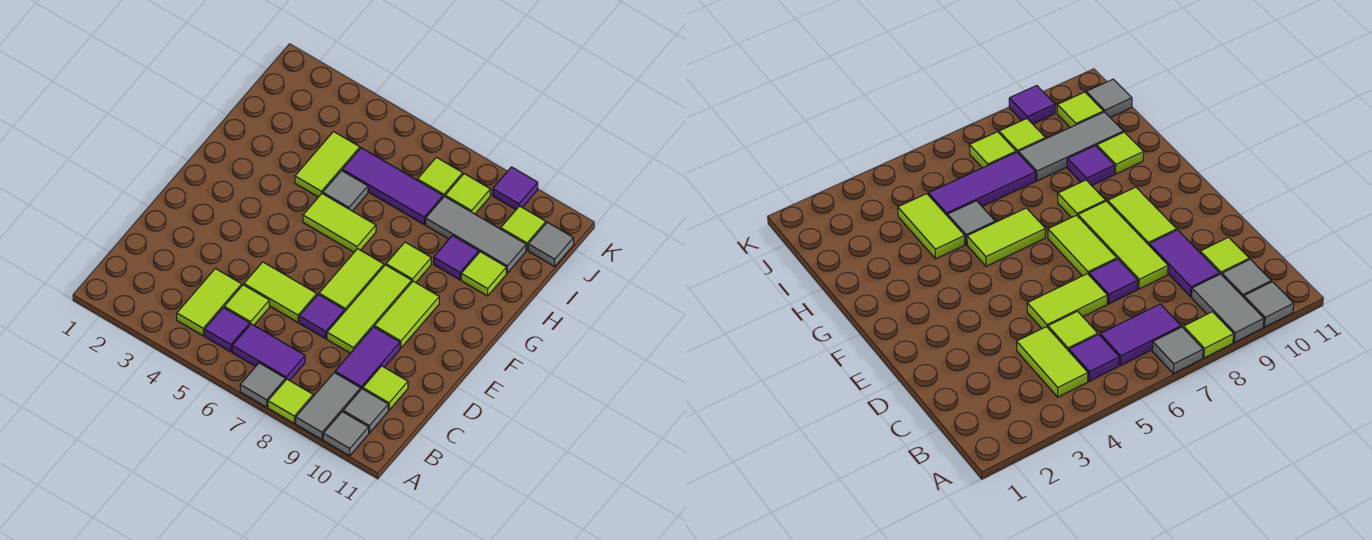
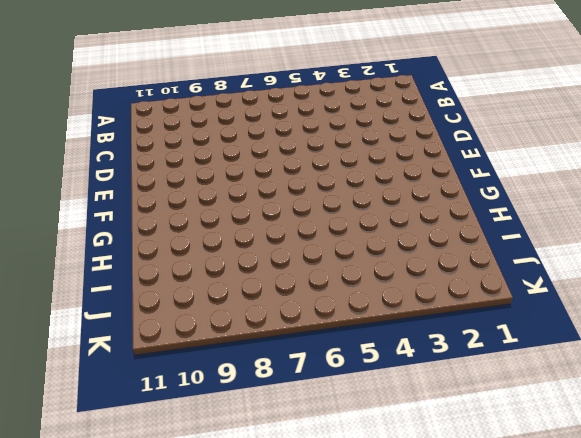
none -> grey tile A7 level 1
none -> lime tile A8 level 1
none -> grey tile A9:B9 level 1

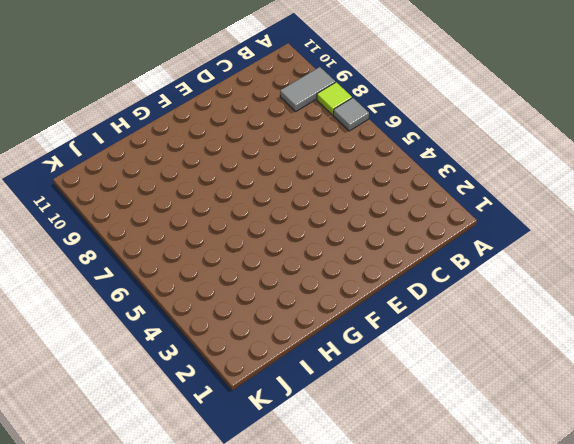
none -> grey tile A10 level 1
none -> lime tile B4:C4 level 1
none -> purple tile B5 level 1

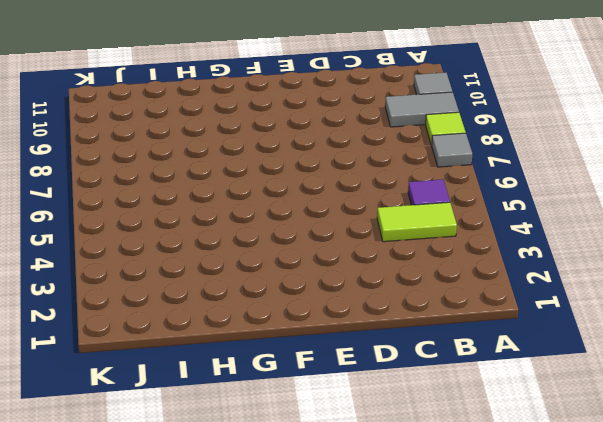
none -> purple tile B6:B7 level 1
none -> grey tile B10 level 1
none -> lime tile C5 level 1

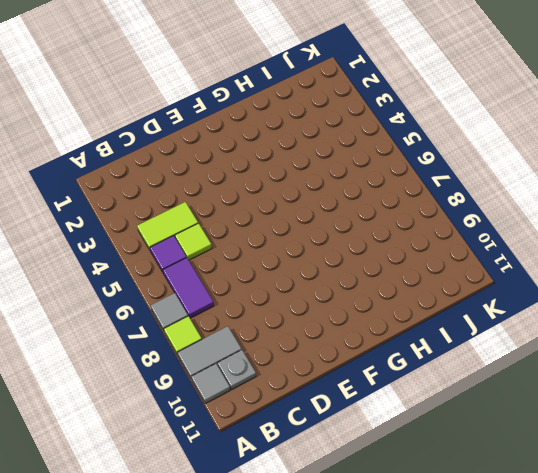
grey plate B10 level 1 -> grey tile B10 level 1
none -> purple tile C9:D9 level 1
none -> lime tile C10 level 1
none -> lime tile D5:D6 level 1

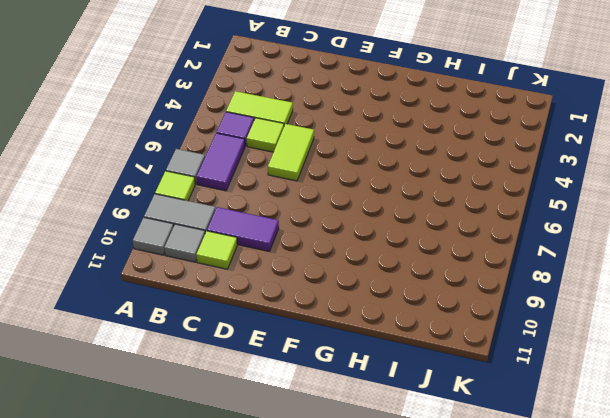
none -> purple tile D7 level 1
none -> lime tile D8:F8 level 1
none -> lime tile E7:F7 level 1

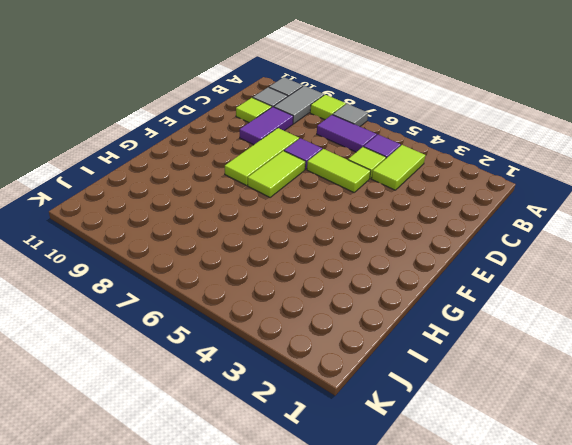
none -> lime tile E9:F9 level 1
none -> lime tile G5:G6 level 1
none -> lime tile G8 level 1

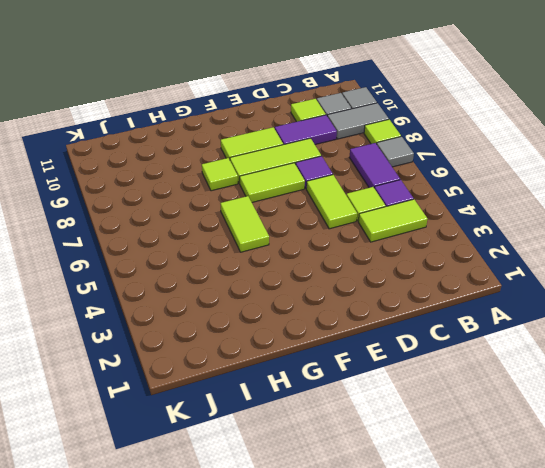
none -> lime tile H4:I4 level 1
none -> grey tile H5 level 1
none -> purple tile H9 level 1

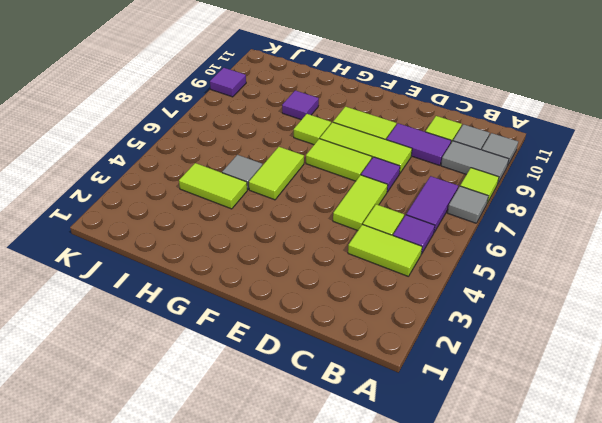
none -> lime tile H10 level 1
none -> purple tile I5:I7 level 1
none -> grey tile I8:I10 level 1

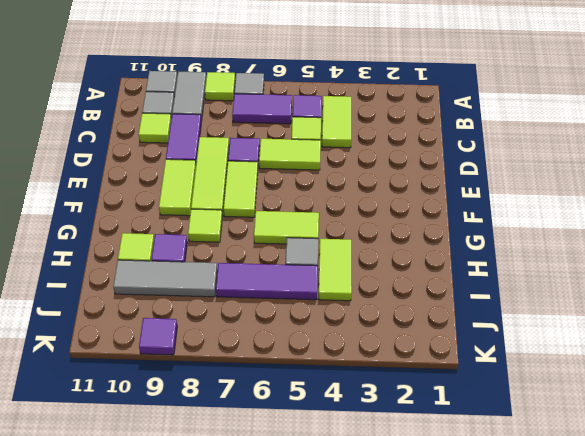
none -> lime tile J7 level 1
none -> lime tile J8 level 1
none -> lime tile J10 level 1

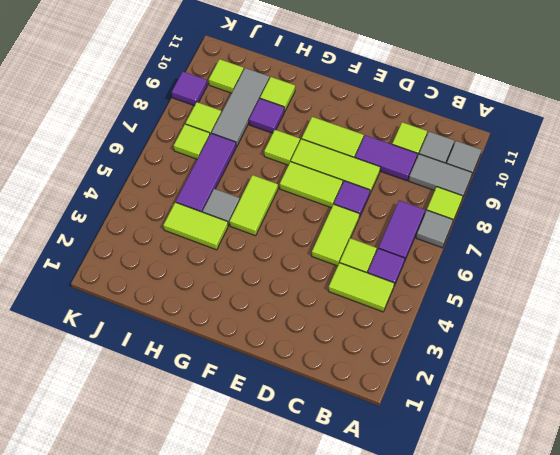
none -> grey tile J11 level 1

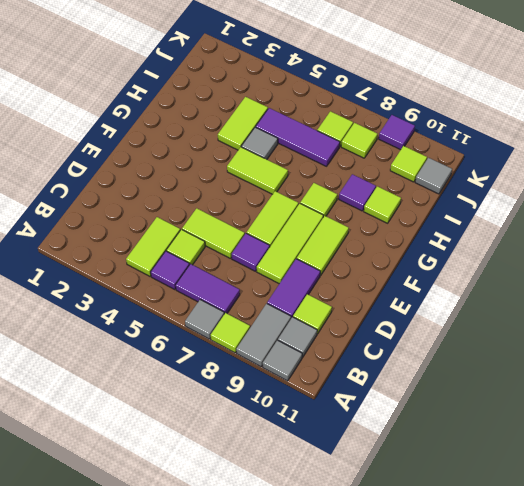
none -> grey tile I8:I10 level 1

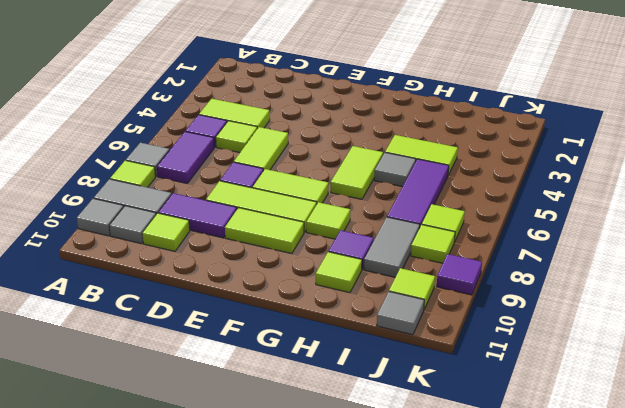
grey tile I8:I9 level 1 -> grey tile I8:I10 level 1

